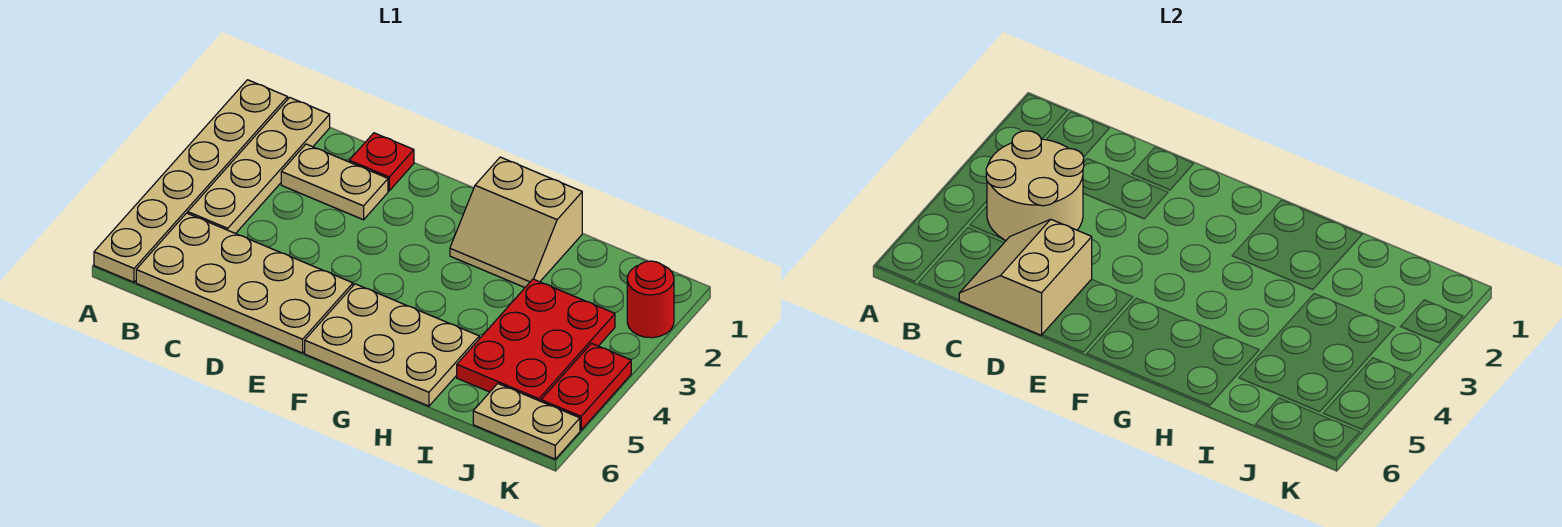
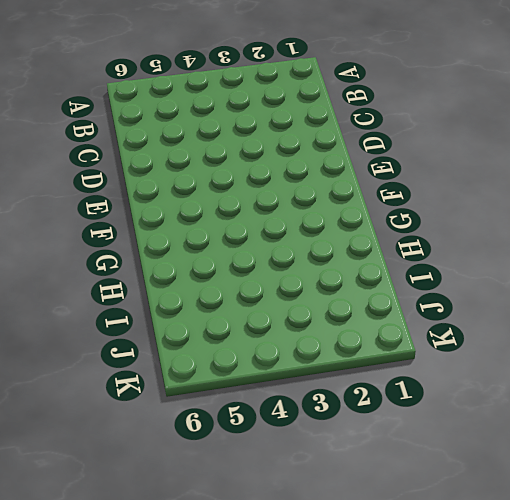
none -> tan plate A1:A6 level 1
none -> tan plate B1:B4 level 1
none -> tan plate B5:E6 level 1

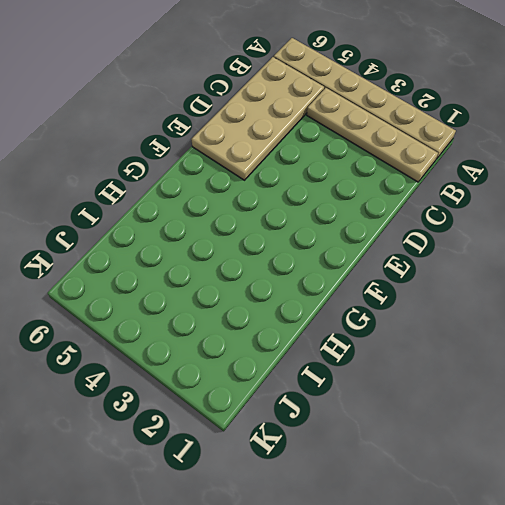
none -> tan plate C2:D2 level 1
none -> red plate D1 level 1
none -> tan plate F5:H6 level 1

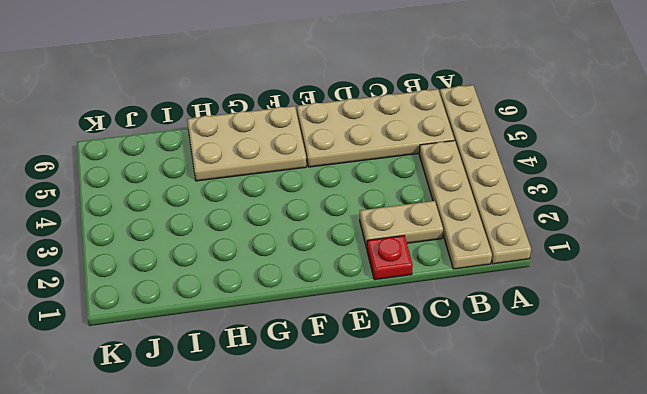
none -> tan slope G1:H2 level 1 top 1
none -> red plate I3:J5 level 1
none -> tan plate J6:K6 level 1

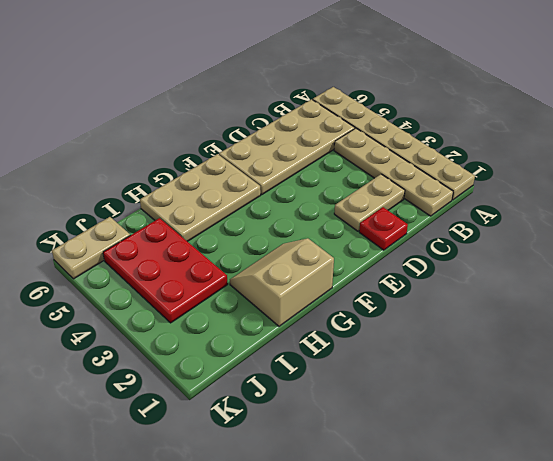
none -> red round brick K2 level 1
none -> red plate K4:K5 level 1
none -> tan round brick B3:C4 level 2

